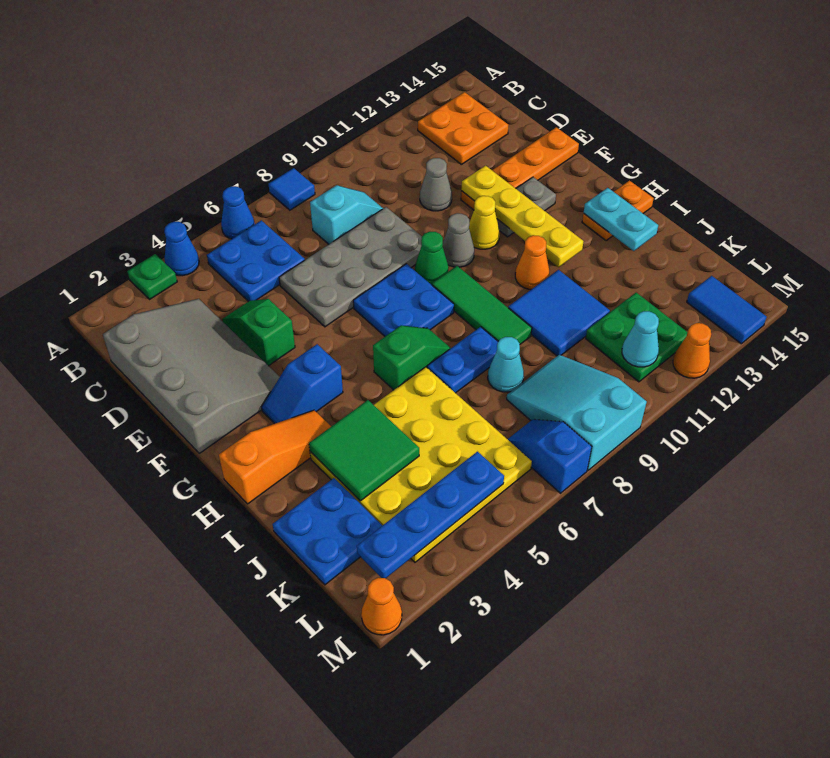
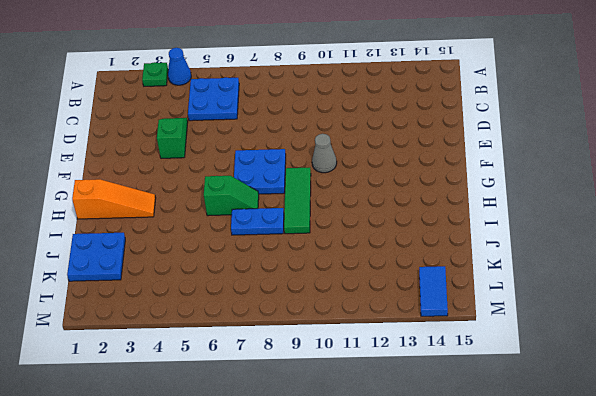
none -> blue cone A6 level 1
none -> blue tile A8 level 1
none -> orange plate B13:C14 level 1
none -> grey slope C1:F3 level 1 top 1

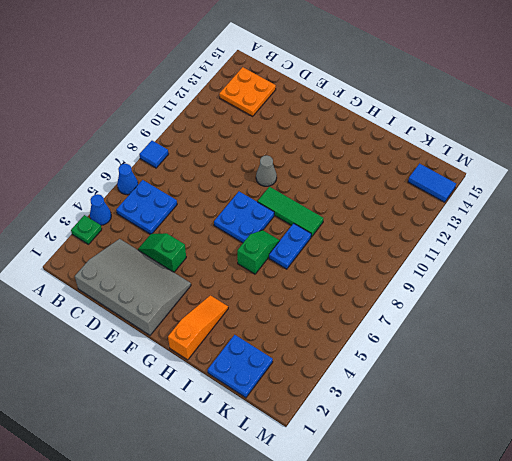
none -> cyan slope C8:C9 level 1 top 8
none -> grey plate D6:E9 level 1
none -> grey cone D11 level 1
none -> orange plate E12:E15 level 1

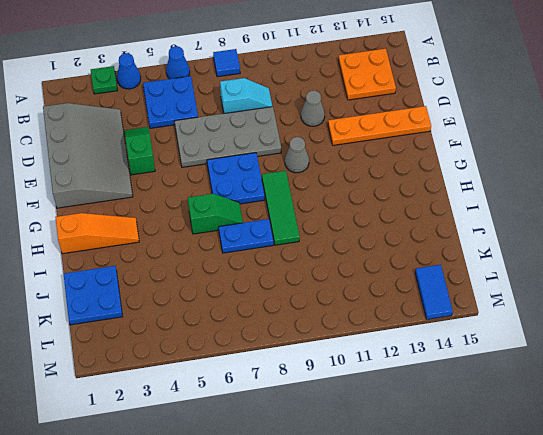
none -> green cone F9 level 1
none -> yellow cone F11 level 1
none -> grey plate F12:F13 level 1
none -> blue slope G3:G4 level 1 top 4

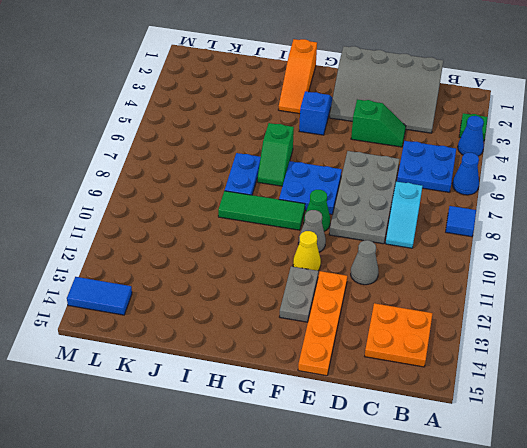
none -> orange cone H11 level 1
none -> orange plate H14:H15 level 1
none -> yellow plate I3:L6 level 1
none -> blue tile I10:J11 level 1

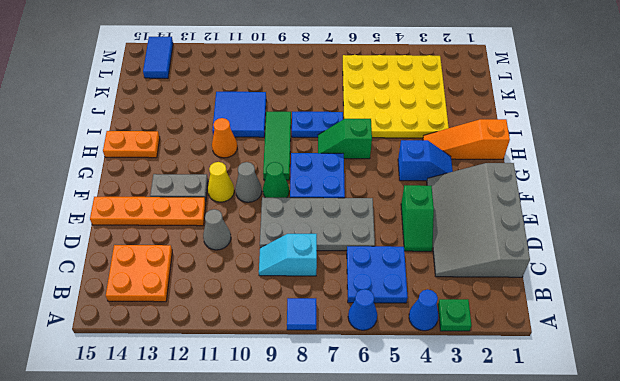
none -> blue plate J1:K2 level 1
none -> cyan cone J8 level 1
none -> cyan slope K8:M9 level 1 top M
none -> green plate K11:L12 level 1

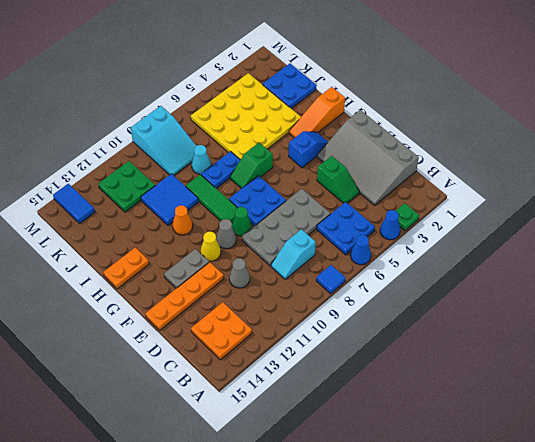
none -> blue slope L7:M7 level 1 top M
none -> orange cone M1 level 1
none -> orange cone M12 level 1
none -> yellow plate E12:H12 level 2

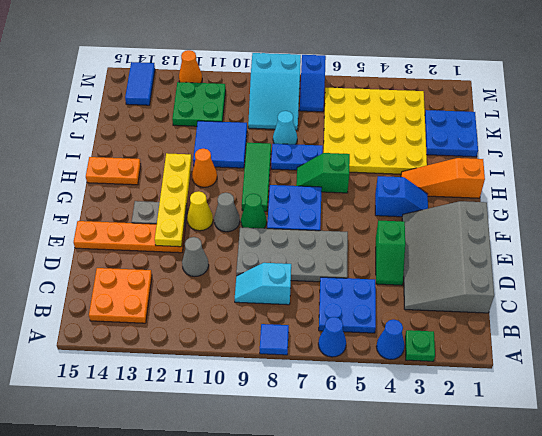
none -> orange cone M1 level 1
none -> cyan plate H14:I14 level 2
none -> green tile I3:J4 level 2
none -> blue plate L2:L5 level 2

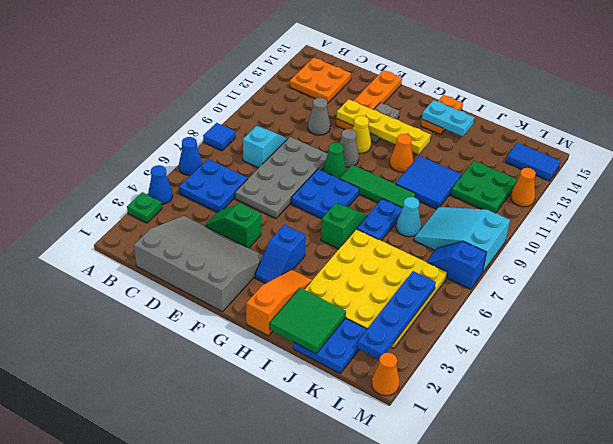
green tile I1:J2 level 2 -> green tile I3:J4 level 2
none -> cyan cone L11 level 2

